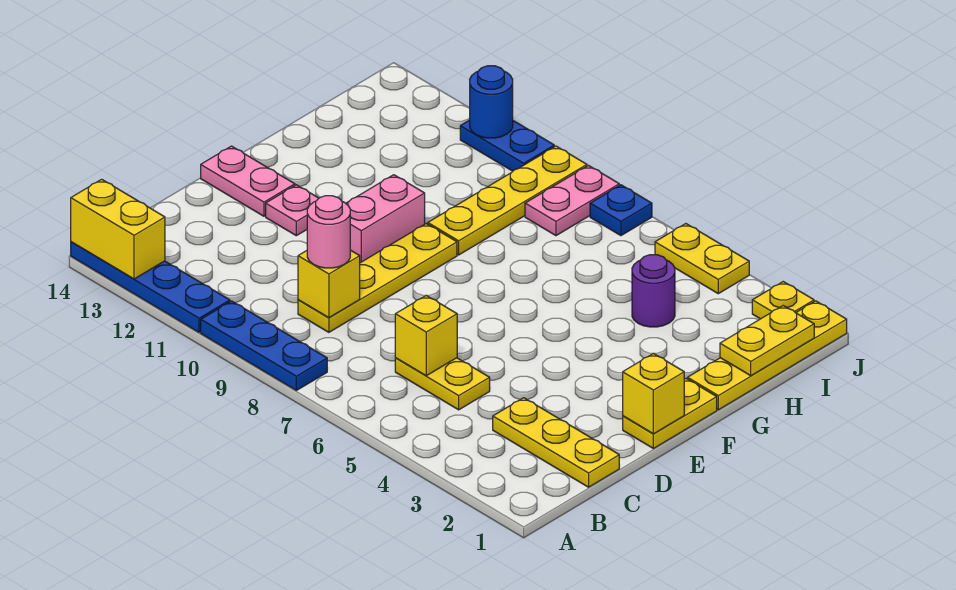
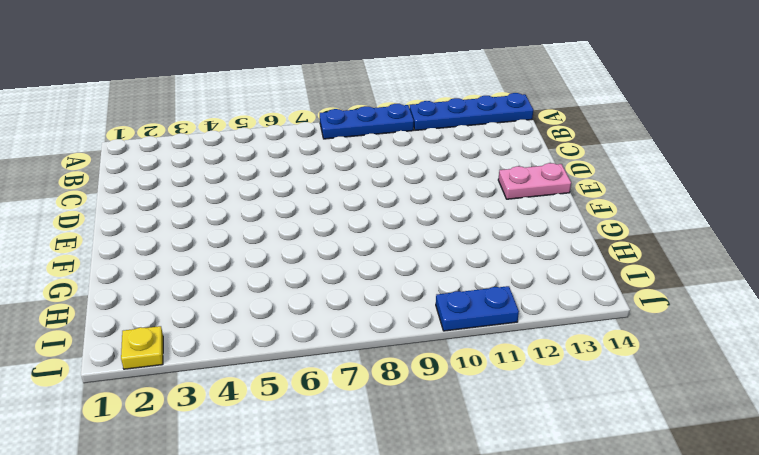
none -> yellow plate C1:C3 level 1
none -> yellow plate C5:C6 level 1
none -> yellow plate C9:F9 level 1

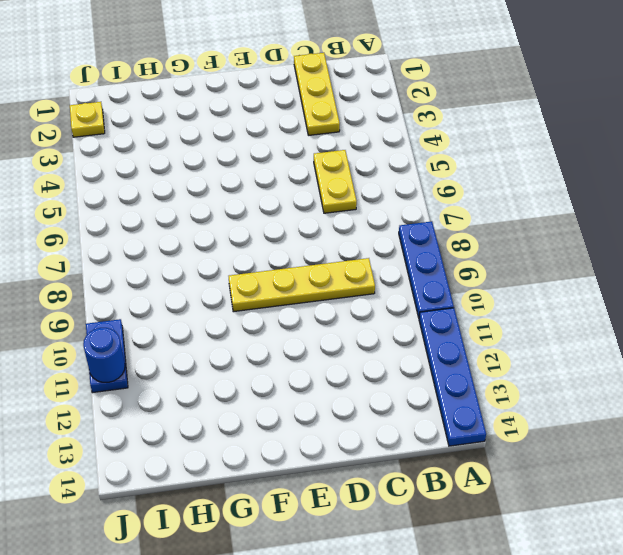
none -> yellow plate E1:F1 level 1
none -> pink brick E10:F10 level 1
none -> pink plate E12 level 1

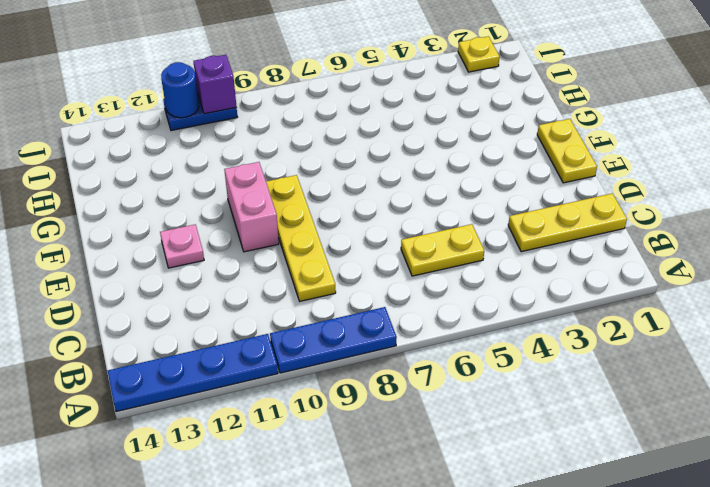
purple brick J10 level 2 -> none
none -> pink plate E13:E14 level 1
none -> yellow plate G1:J1 level 1
none -> yellow plate G9:J9 level 1

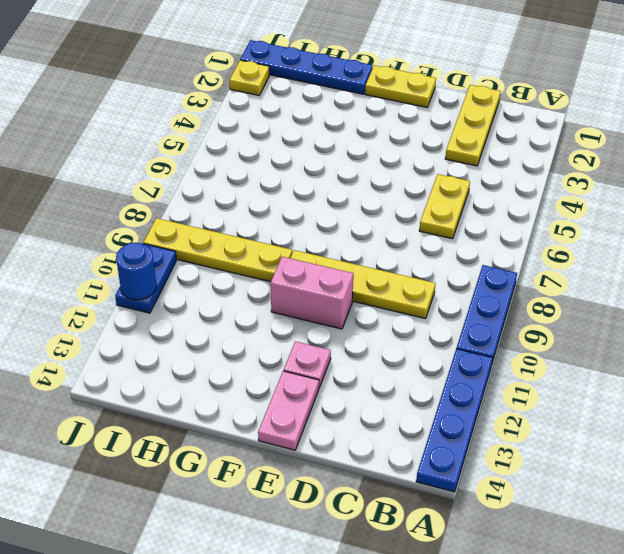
blue plate G1:J1 level 1 -> yellow plate G1:J1 level 1
none -> purple round brick H4 level 1
none -> pink plate I8:J8 level 1
none -> yellow plate J4:J5 level 1

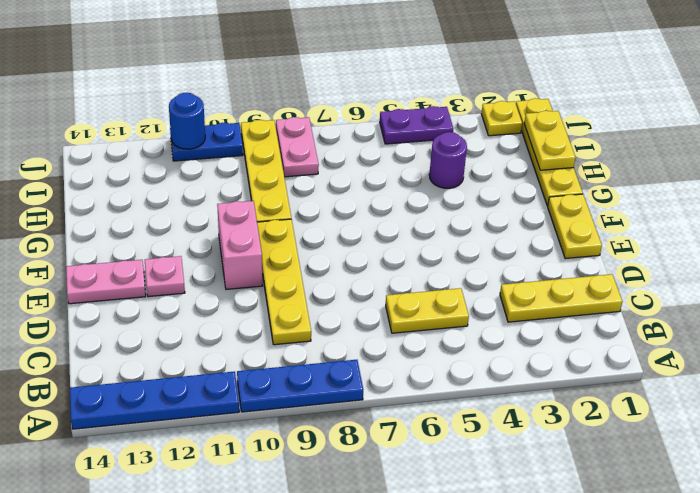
purple plate J4:J5 level 1 -> yellow plate J4:J5 level 1
none -> blue plate J7 level 1
none -> yellow brick A13:A14 level 2
none -> yellow brick C6 level 2

